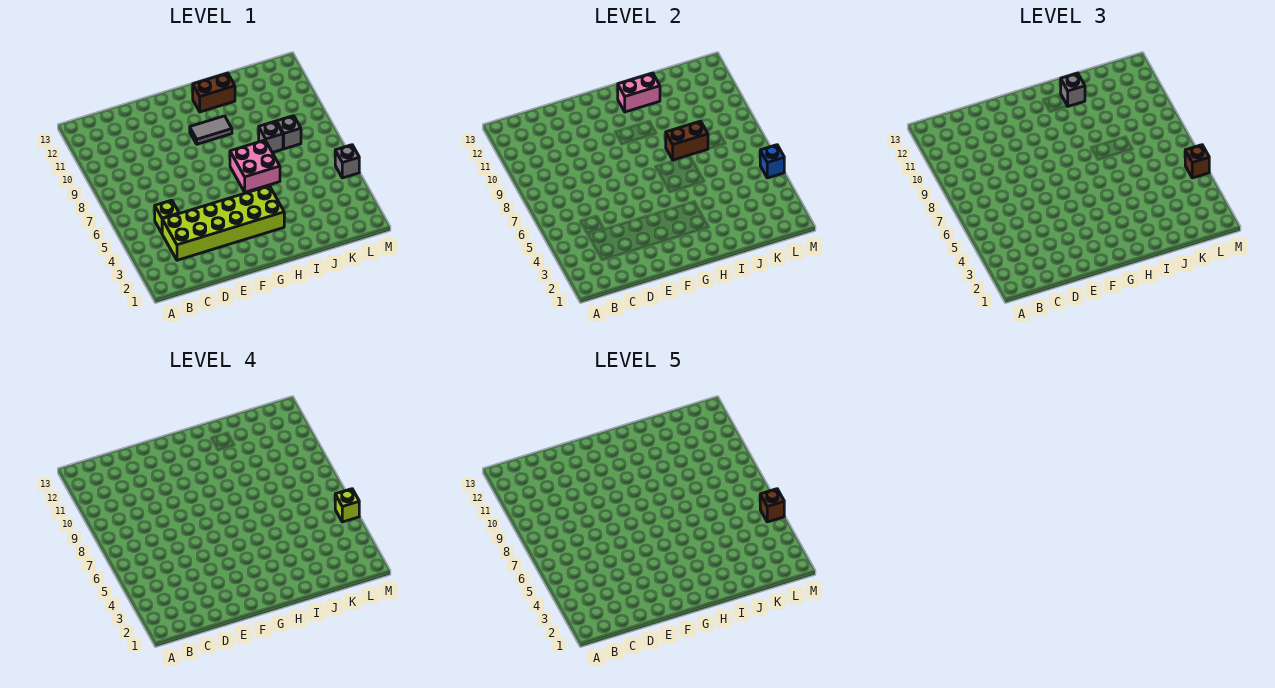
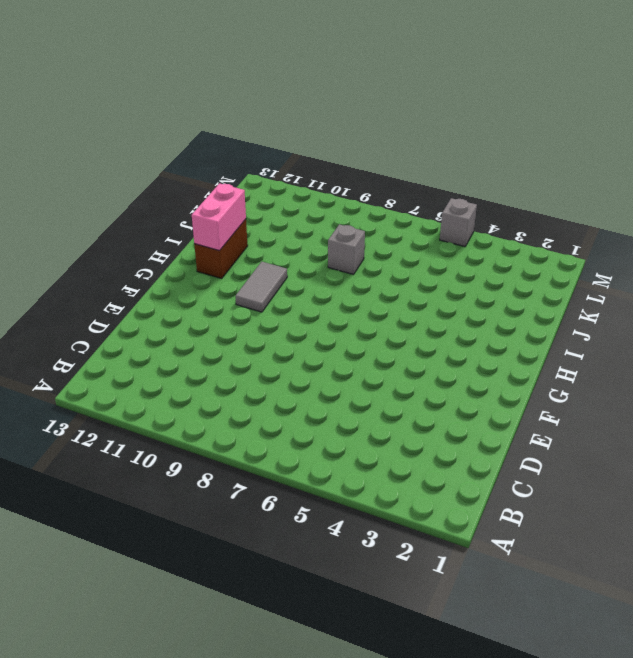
none -> lime brick C3:H4 level 1
none -> lime brick C5 level 1
none -> pink brick H6:I7 level 1

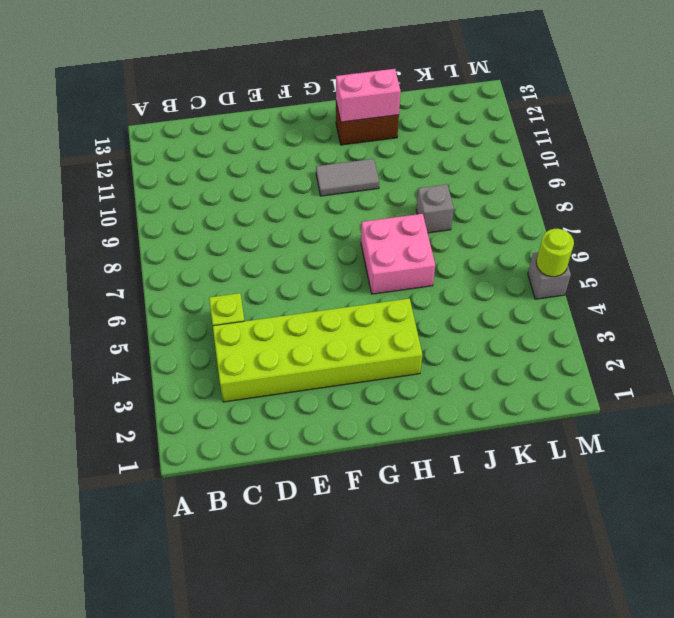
lime round brick M5 level 2 -> blue brick M5 level 2
none -> grey brick K8 level 1
none -> brown brick I8:J8 level 2
none -> grey brick I12 level 3

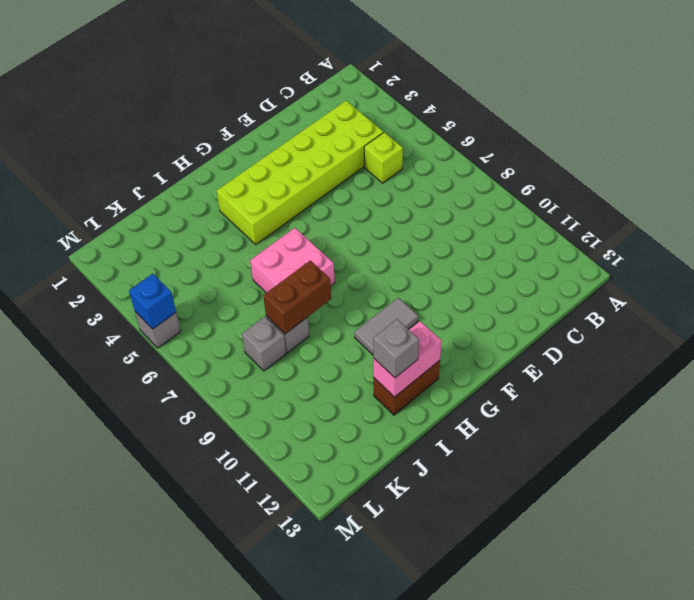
none -> brown brick M5 level 3
none -> lime brick M5 level 4
none -> brown brick M5 level 5

